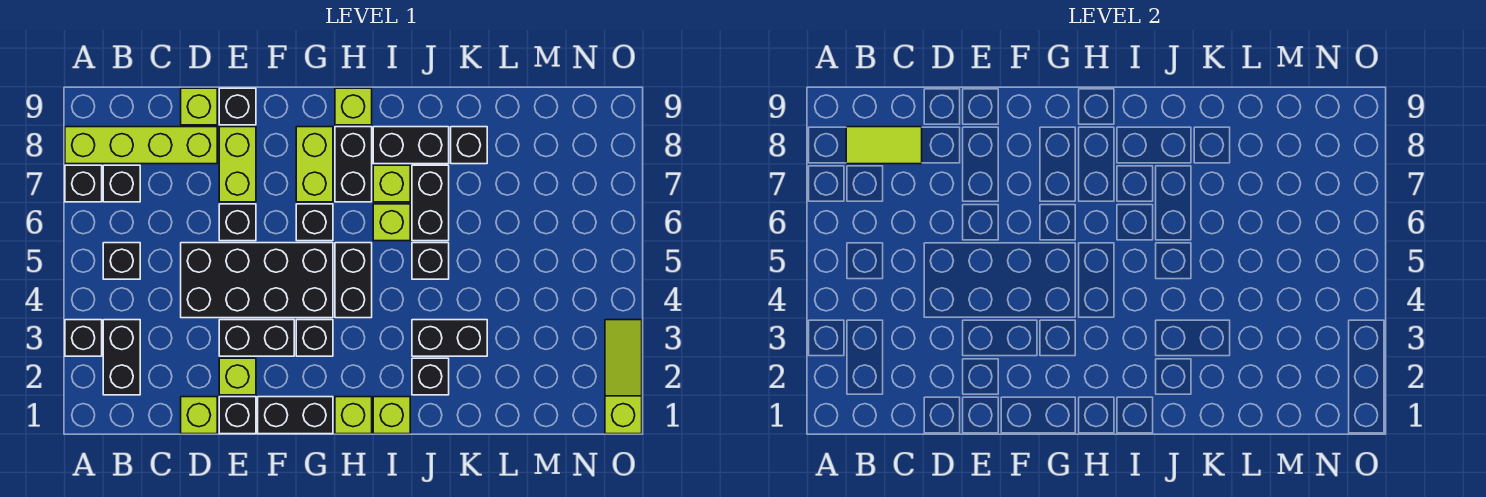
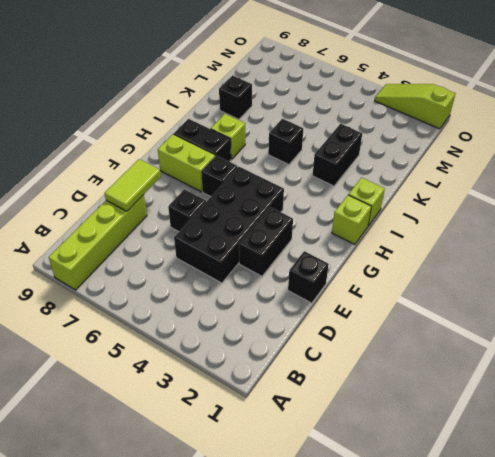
lime tile D8:E8 level 2 -> lime tile B8:C8 level 2
none -> black brick A3 level 1
none -> black brick A7 level 1
none -> black brick B2:B3 level 1
none -> black brick B5 level 1

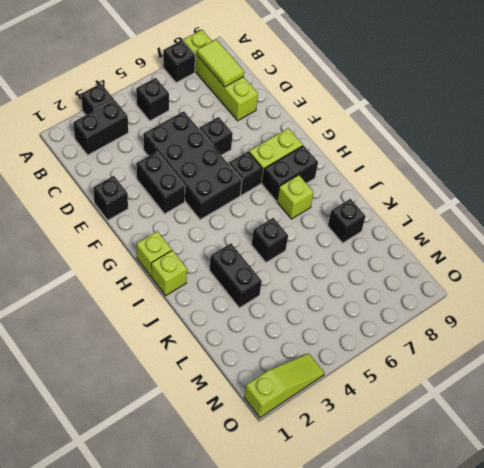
none -> black brick B7 level 1
none -> lime brick D1 level 1
none -> lime brick D9 level 1
none -> lime brick E2 level 1

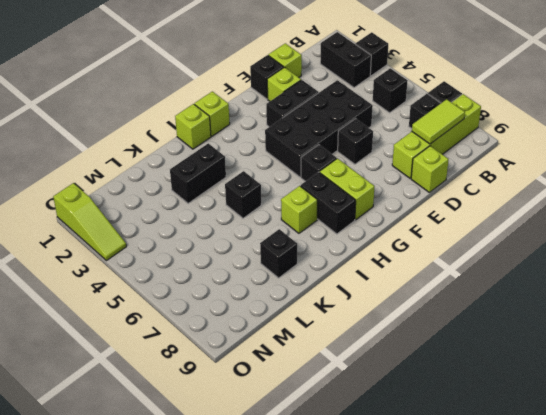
none -> lime brick E7:E8 level 1
none -> black brick E9 level 1
none -> black brick F1:G1 level 1
none -> black brick G3 level 1

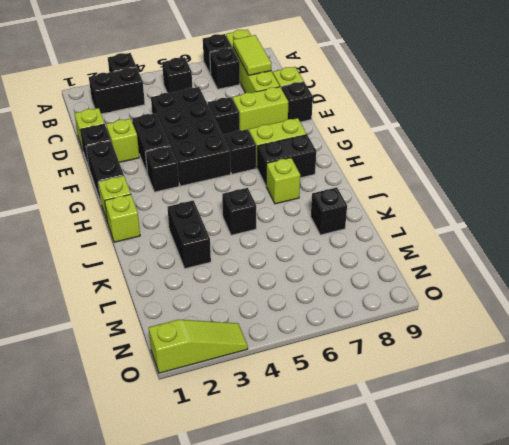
none -> black brick H4:H5 level 1
none -> lime brick H9 level 1
none -> lime brick I6 level 1
none -> black brick I8:J8 level 1

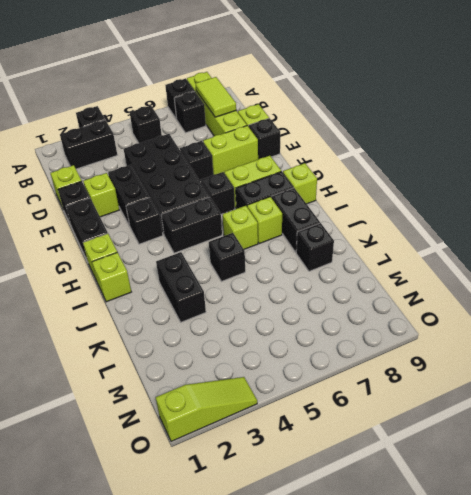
none -> black brick J2 level 1
none -> black brick J6:J7 level 1

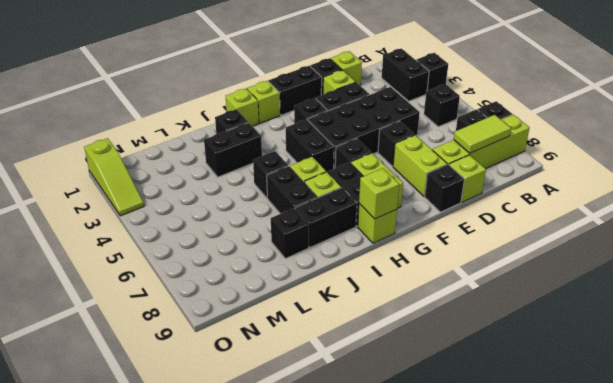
lime brick H9 level 2 -> none

